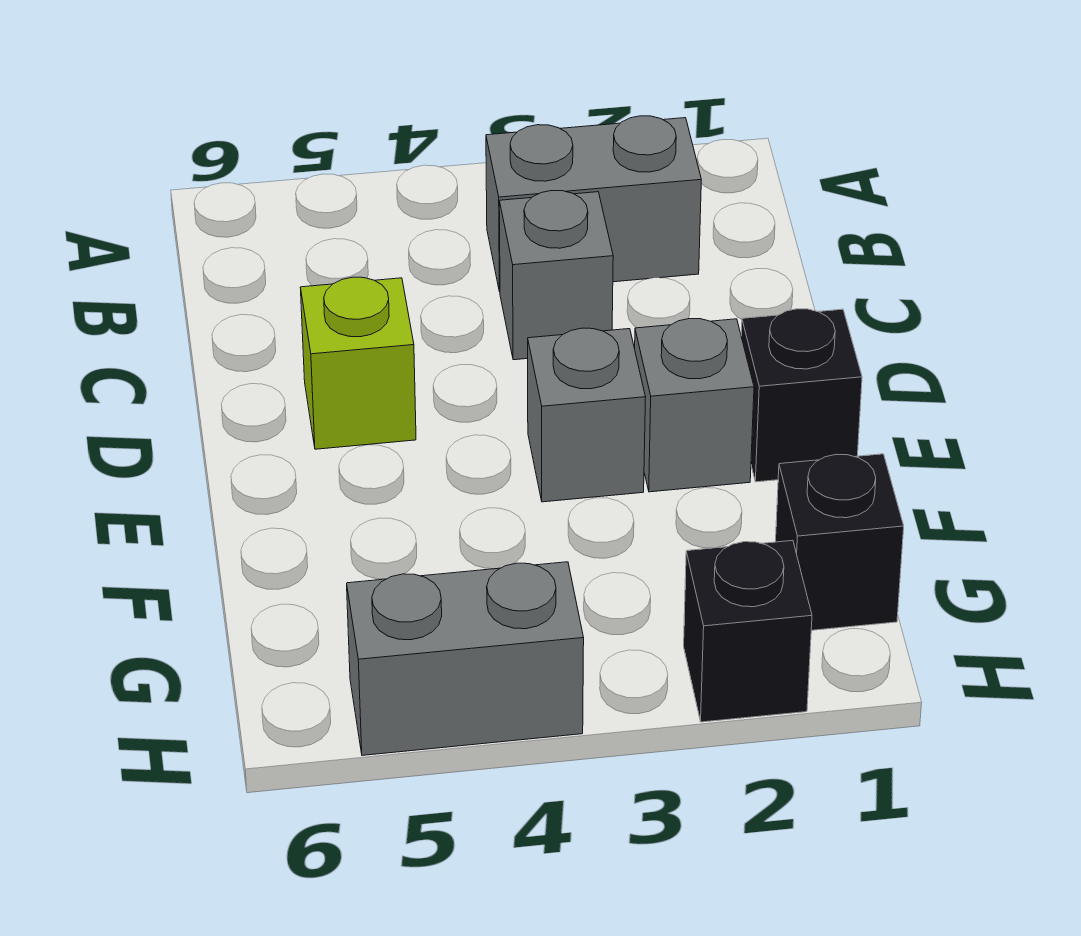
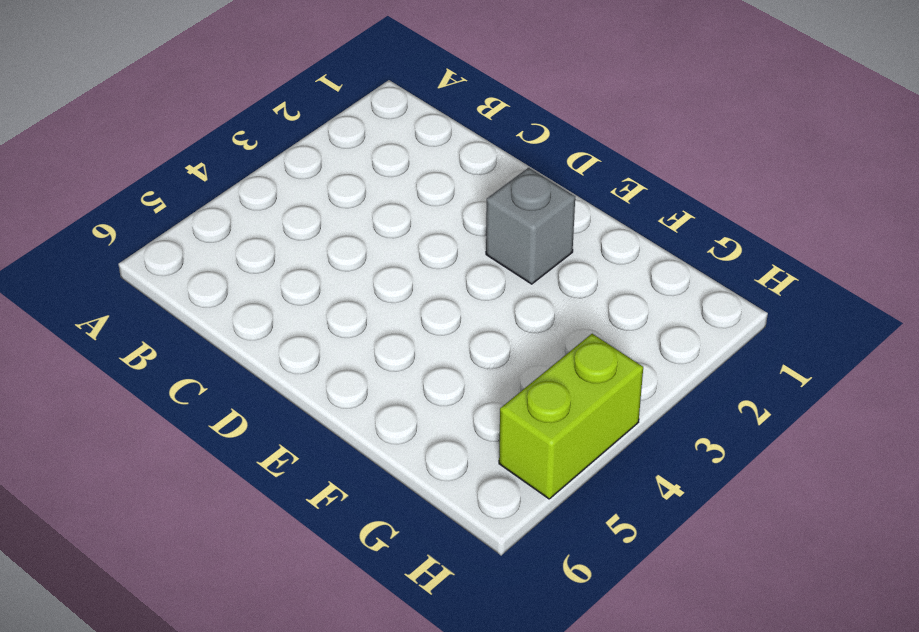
lime brick H4:H5 level 1 -> grey brick H4:H5 level 1
none -> grey brick B2:B3 level 1
none -> grey brick C3 level 1

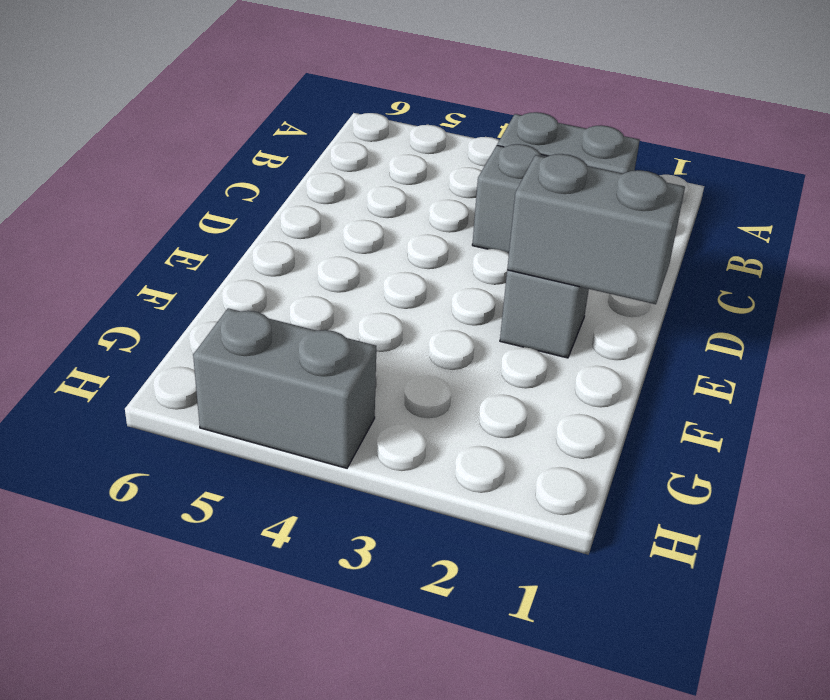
grey brick E1:E2 level 2 -> none
none -> lime brick D5 level 1
none -> black brick E1 level 1

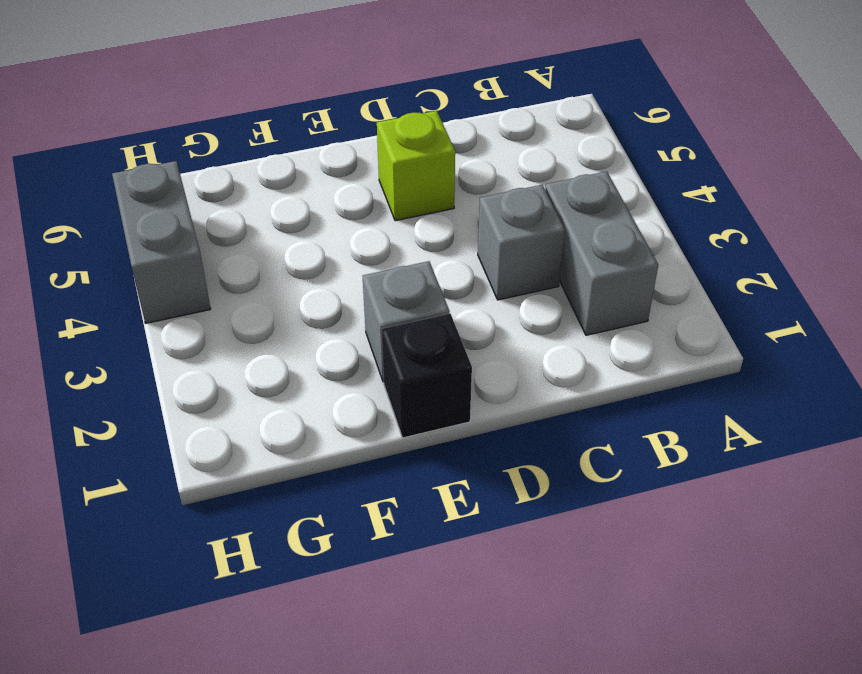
none -> grey brick E3 level 1
none -> black brick G1 level 1

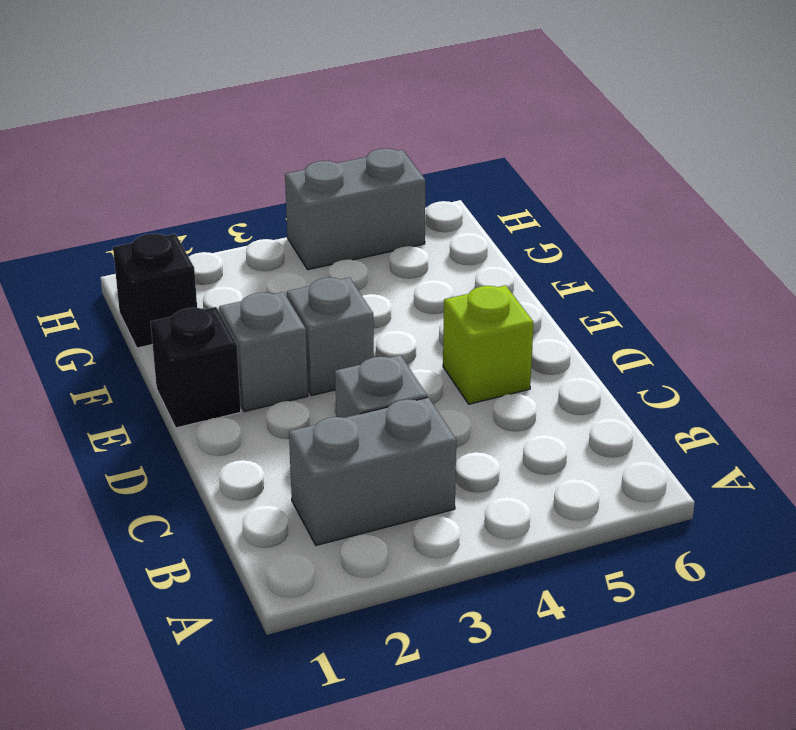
none -> black brick H2 level 1

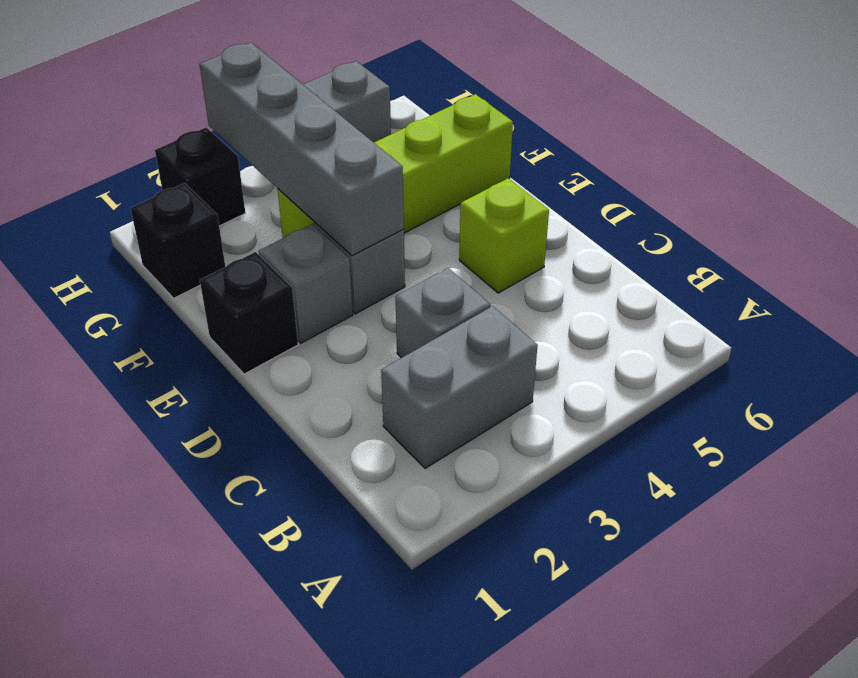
grey brick E3:H3 level 2 -> none
lime brick F3:F6 level 1 -> none

